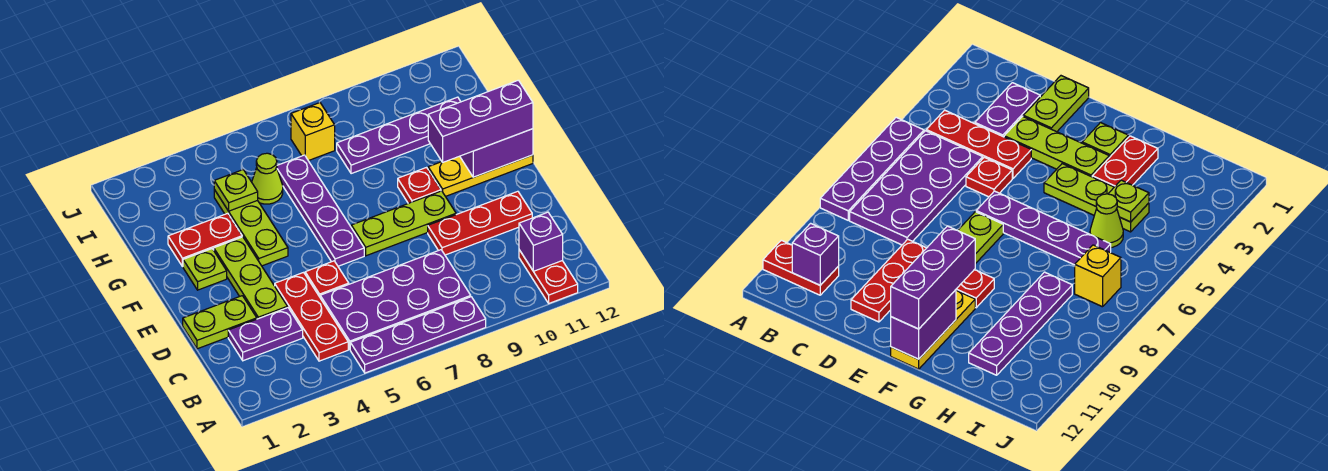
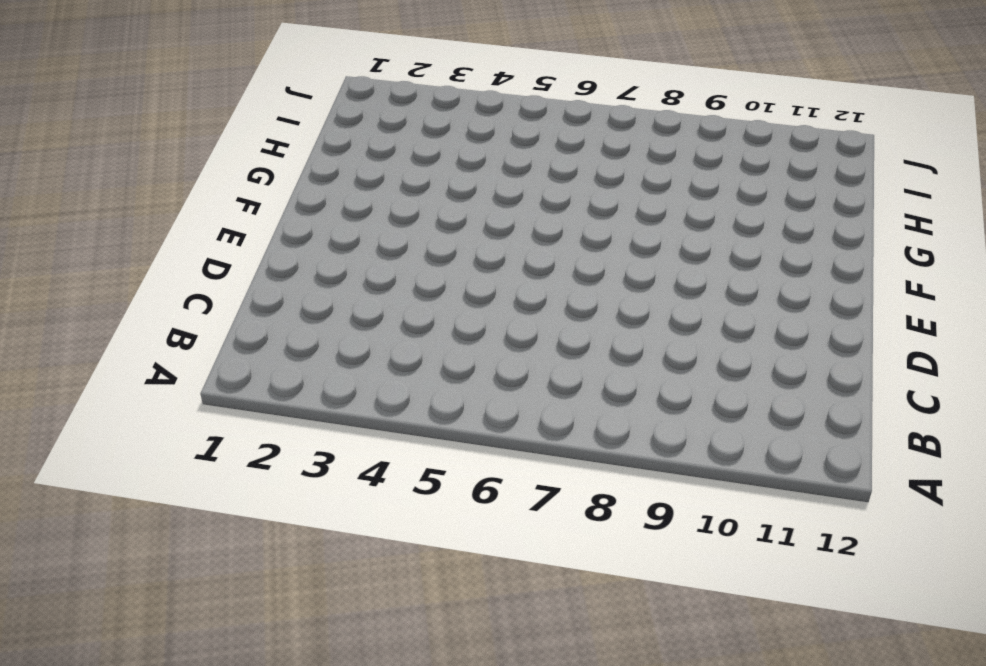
none -> purple plate A5:A8 level 1
none -> red plate A11:B11 level 1
none -> red plate B4:D4 level 1

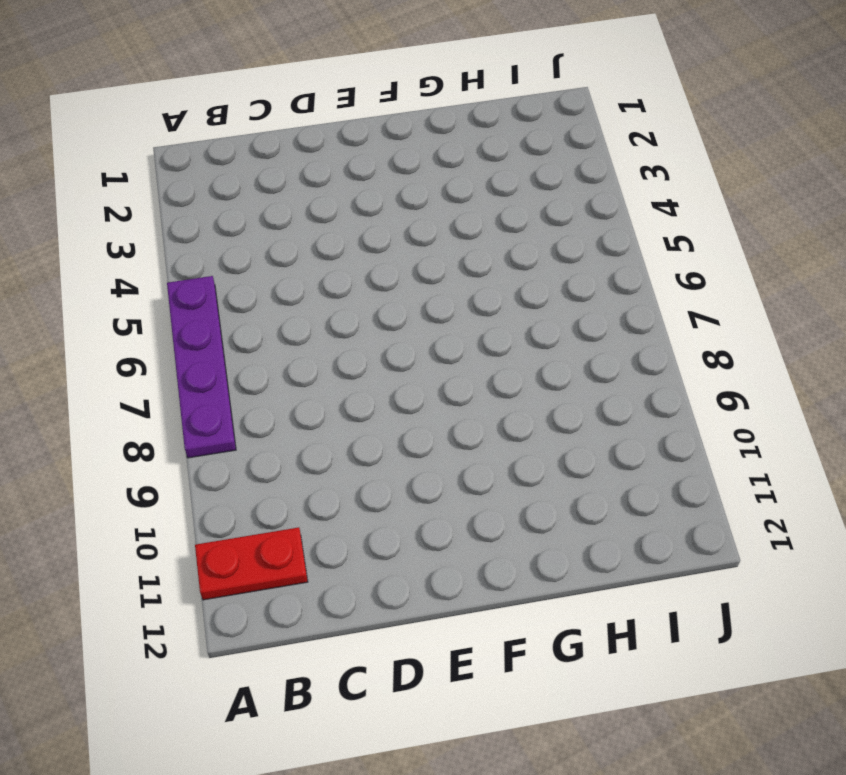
none -> red plate B4:D4 level 1
none -> purple plate B5:C8 level 1
none -> purple plate C2:C3 level 1

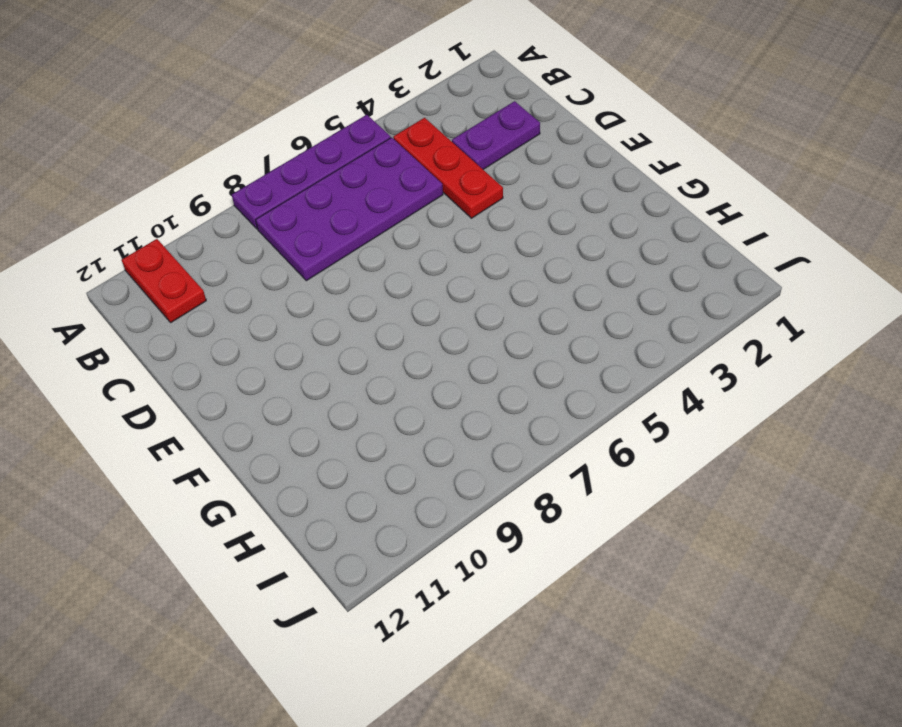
none -> lime plate D1:D2 level 1
none -> lime plate D3:F3 level 1
none -> red plate D5 level 1

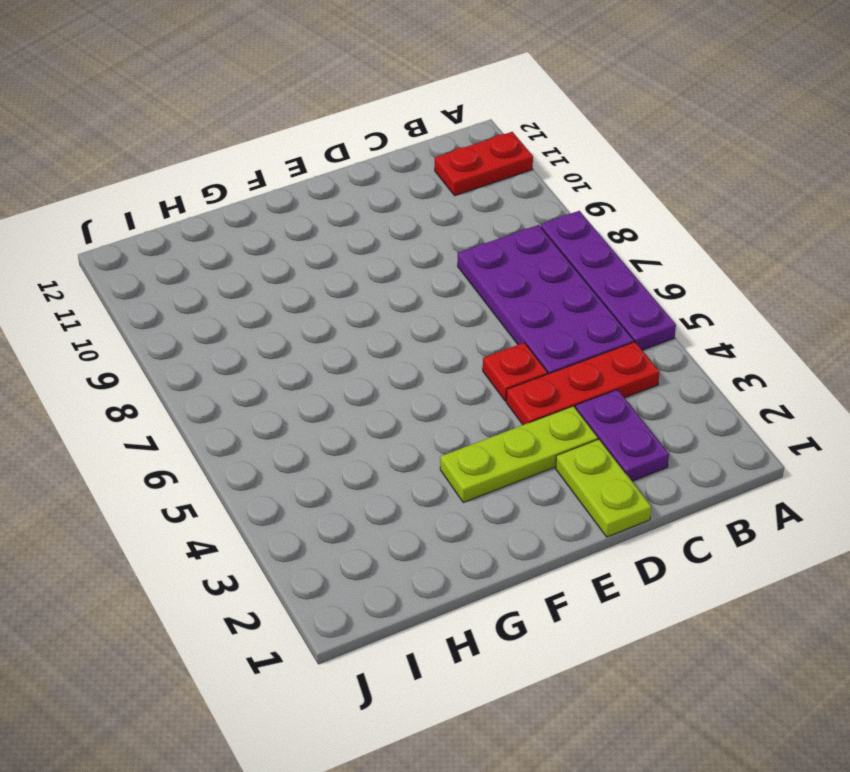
none -> red plate D9:D11 level 1
none -> purple plate E6:H6 level 1
none -> lime plate E7:E9 level 1

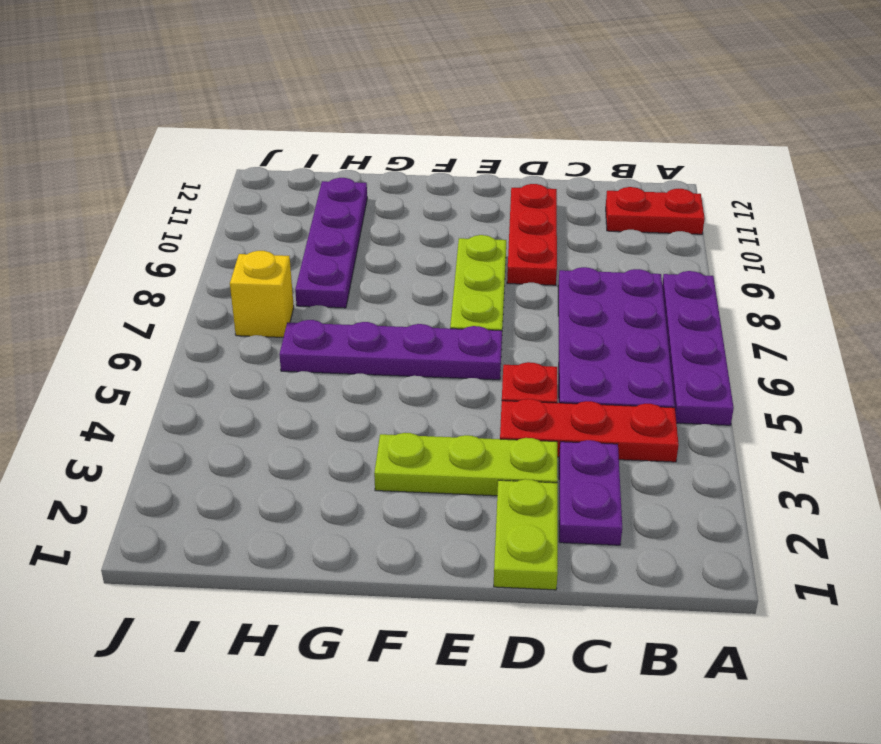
none -> lime plate F2 level 1
none -> lime plate F4:H4 level 1
none -> red plate F9 level 1

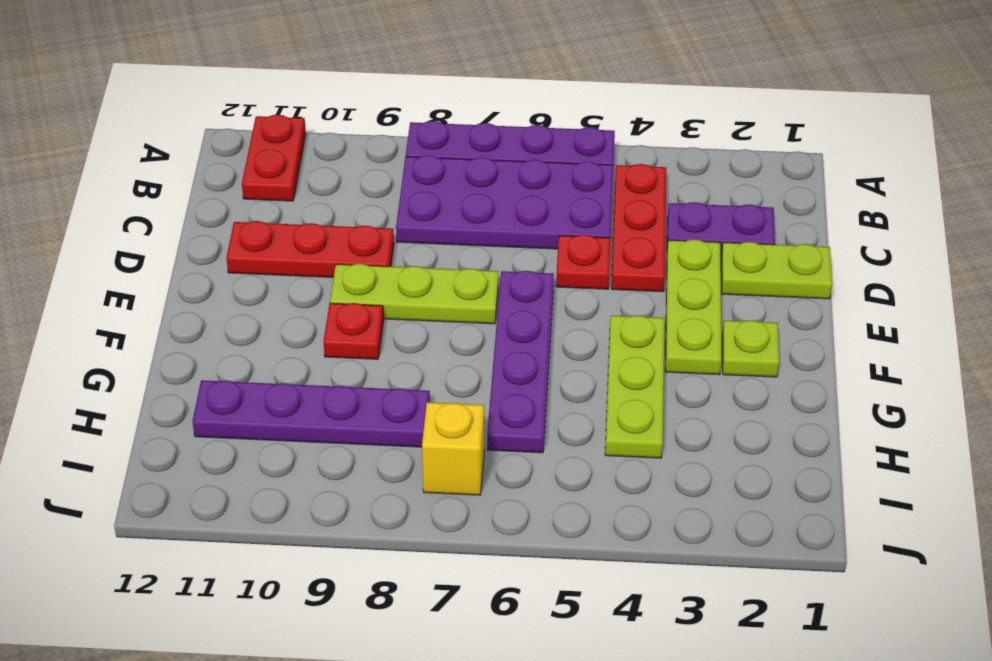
none -> yellow plate F10:F12 level 1
none -> red plate G2:G3 level 1
none -> lime cone H5 level 1

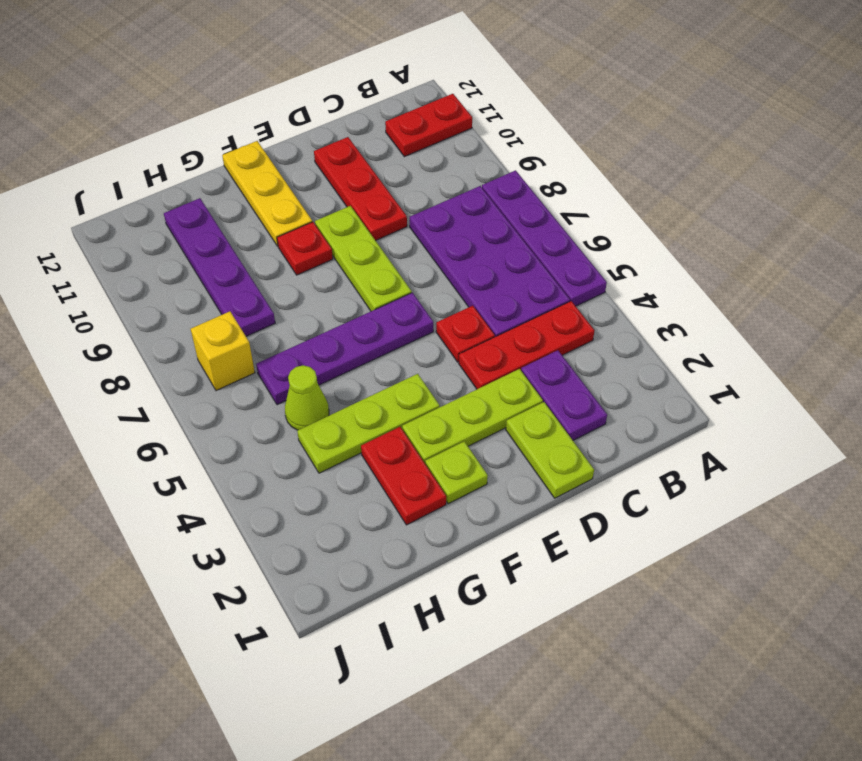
none -> purple brick B11 level 2
none -> purple brick F11:F12 level 2
none -> lime plate H4 level 2

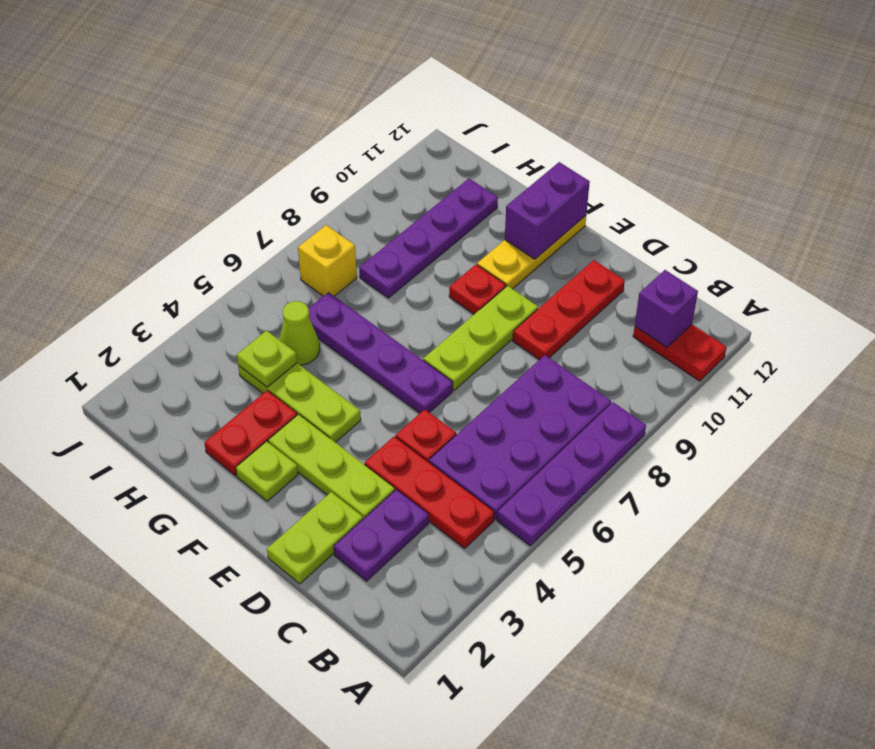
none -> purple brick F10:F12 level 3

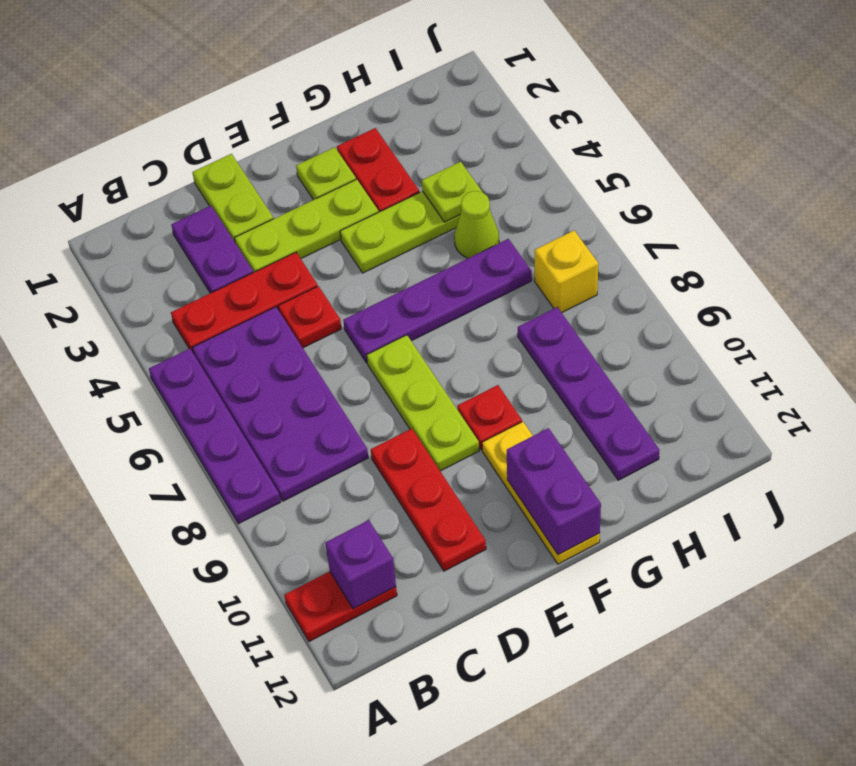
none -> purple brick F10:F12 level 3

